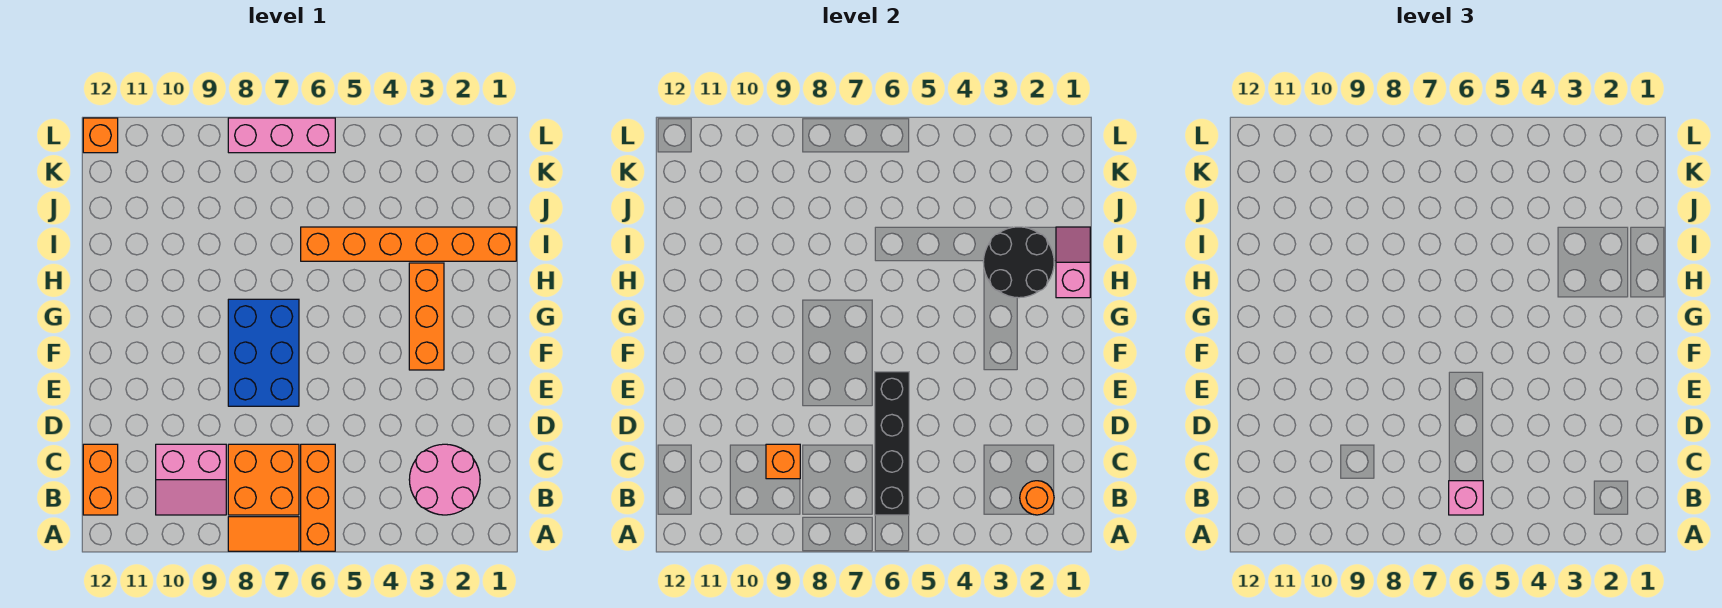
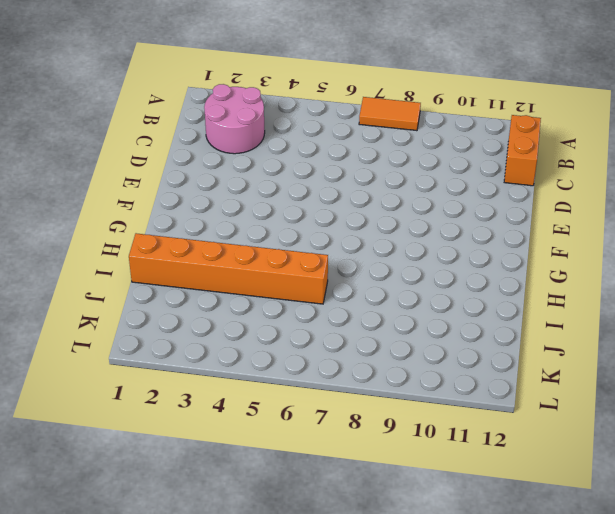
none -> orange brick A6:C6 level 1
none -> orange brick B7:C8 level 1
none -> pink slope B9:C10 level 1 top C

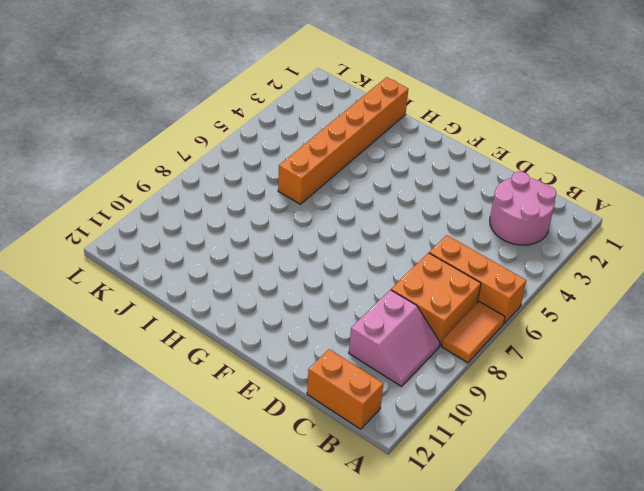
none -> blue brick E7:G8 level 1
none -> orange brick F3:H3 level 1
none -> pink brick L6:L8 level 1

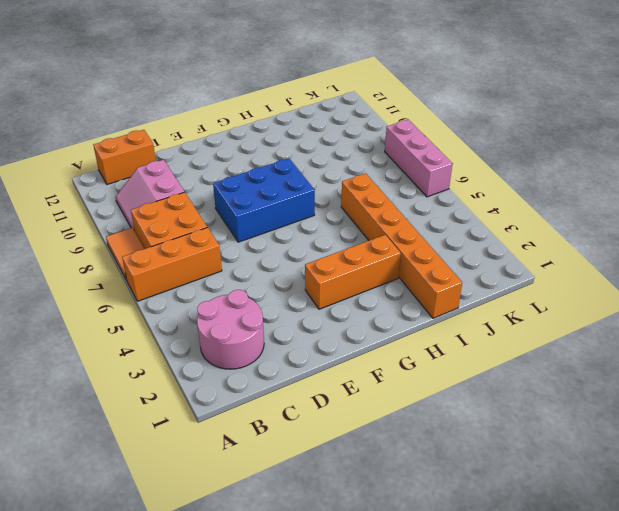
none -> orange brick L12 level 1
none -> orange round brick B2 level 2
none -> black brick B6:E6 level 2

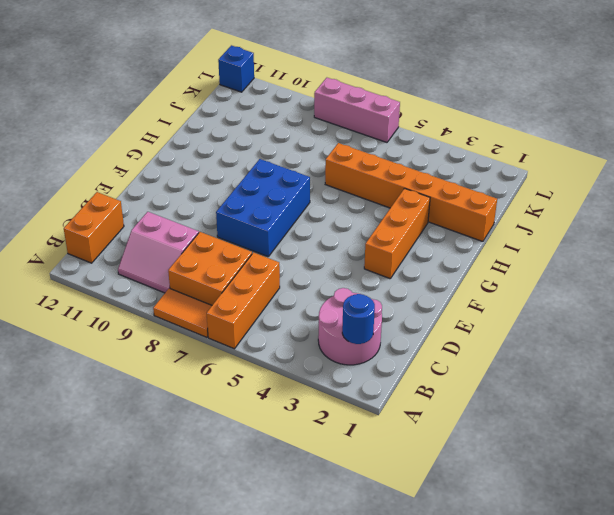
blue round brick B2 level 2 -> orange round brick B2 level 2
blue brick L12 level 1 -> orange brick L12 level 1
none -> black brick B6:E6 level 2
none -> orange brick C9 level 2
none -> pink slope H1:I1 level 2 top H

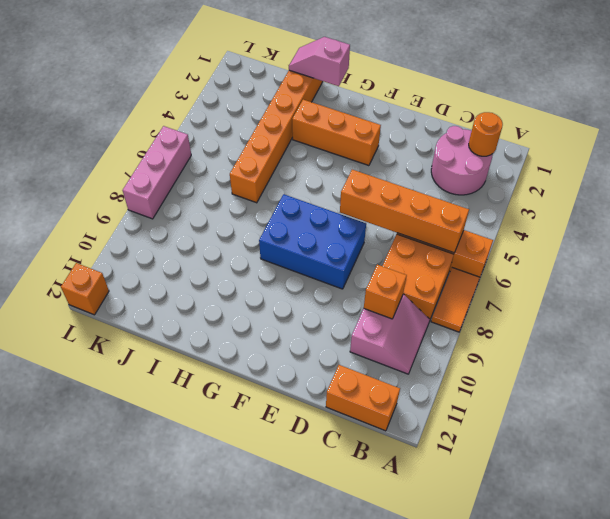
orange brick B6:E6 level 2 -> black brick B6:E6 level 2
none -> black round brick H2:I3 level 2
none -> pink brick B6 level 3

